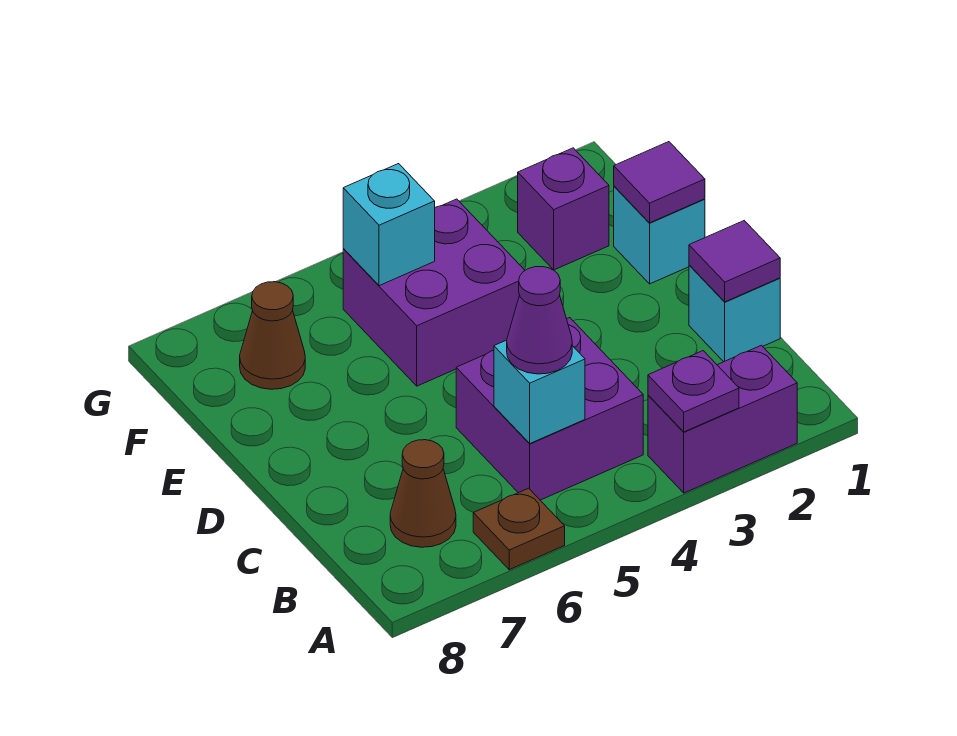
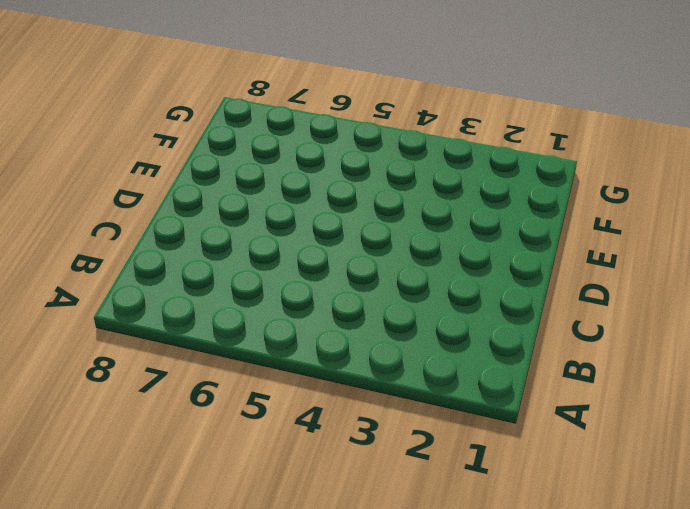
none -> purple brick A2:A3 level 1
none -> brown plate A6 level 1
none -> purple brick B4:C5 level 1

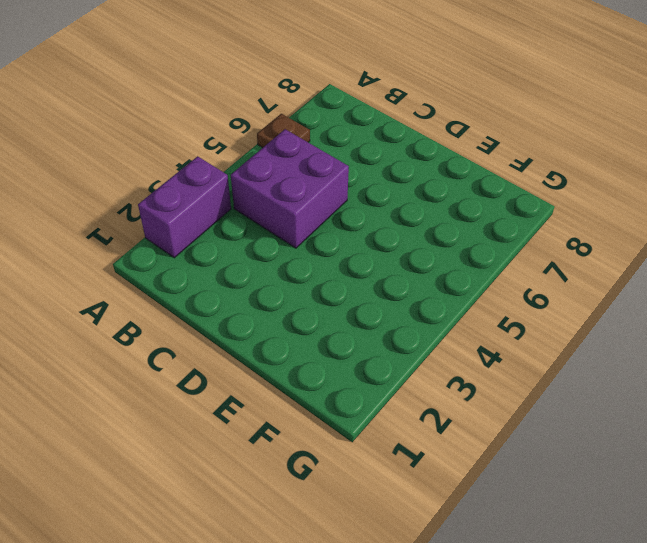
none -> brown cone B7 level 1
none -> cyan brick C1 level 1
none -> cyan brick E1 level 1

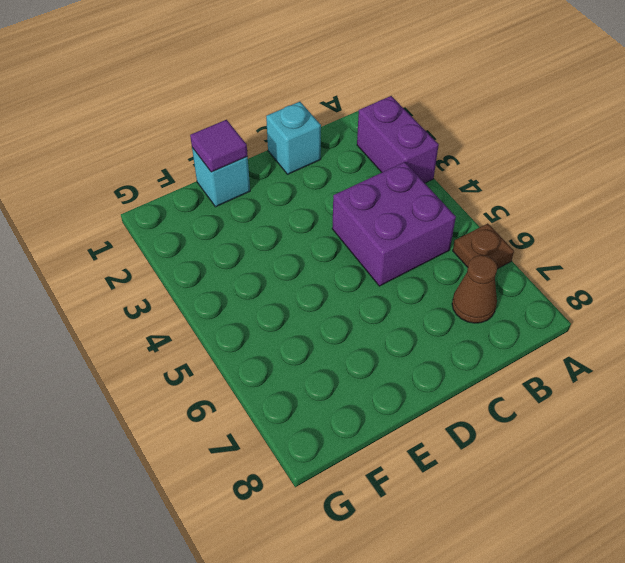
none -> purple brick E4:F5 level 1
none -> purple brick F2 level 1
none -> brown cone F7 level 1

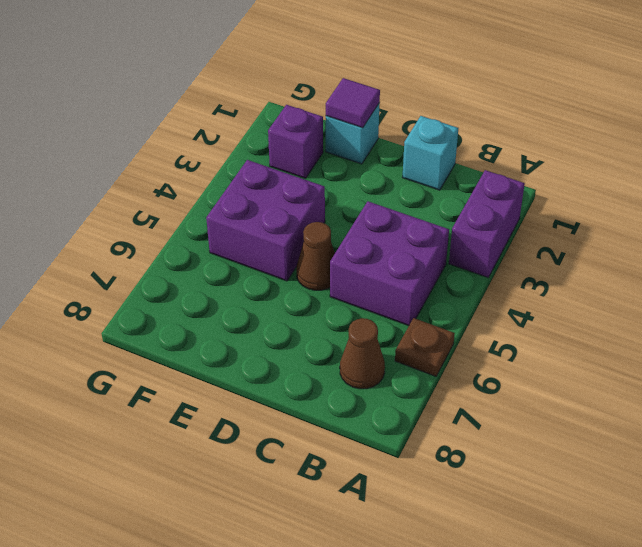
brown cone D5 level 1 -> brown cone F7 level 1
none -> purple plate A3 level 2
none -> cyan brick B5 level 2
none -> purple tile C1 level 2

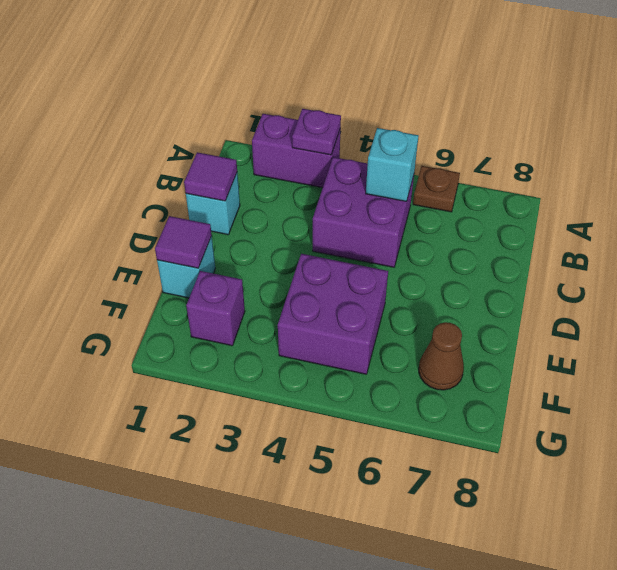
none -> brown cone B7 level 1
none -> cyan brick F5 level 2
none -> purple cone B5 level 3

